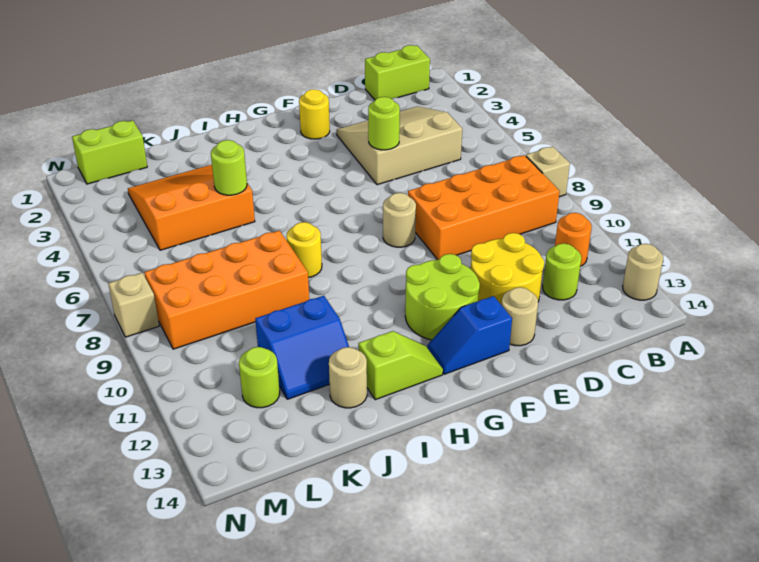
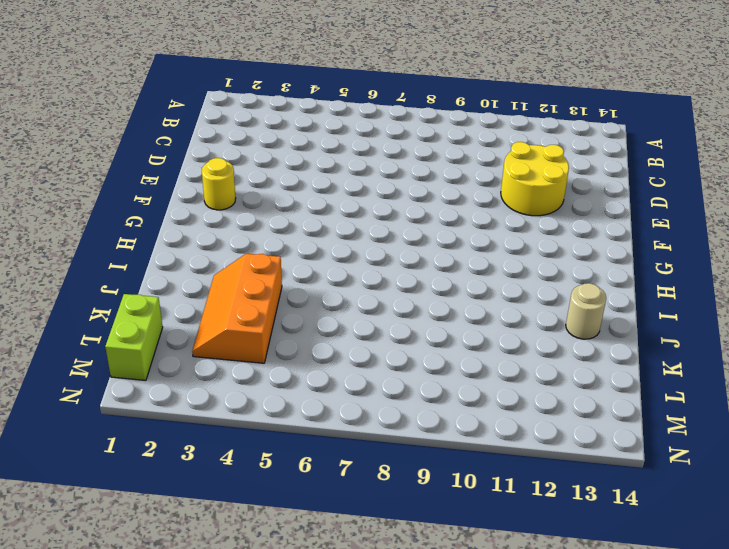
orange slope J3:L4 level 1 top 4 -> orange slope J3:L5 level 1 top 5
none -> tan brick A8 level 1
none -> tan round brick A13 level 1
none -> lime brick B1:C1 level 1

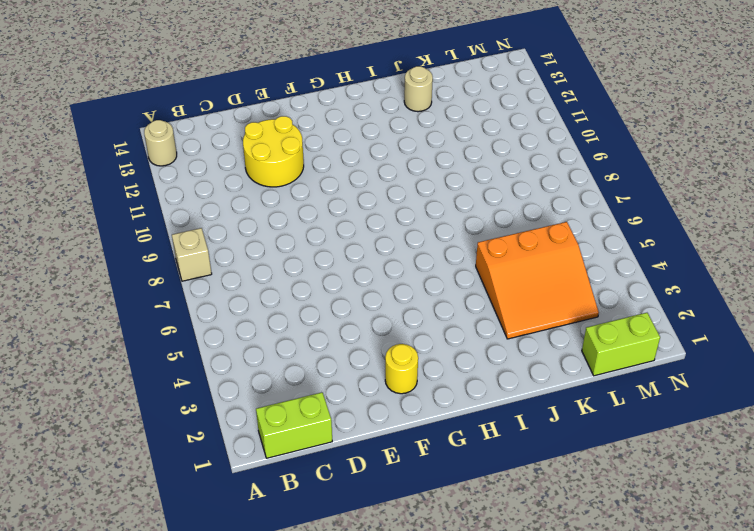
none -> orange brick B8:E9 level 1
none -> orange round brick B11 level 1
none -> tan slope C3:E5 level 1 top 5

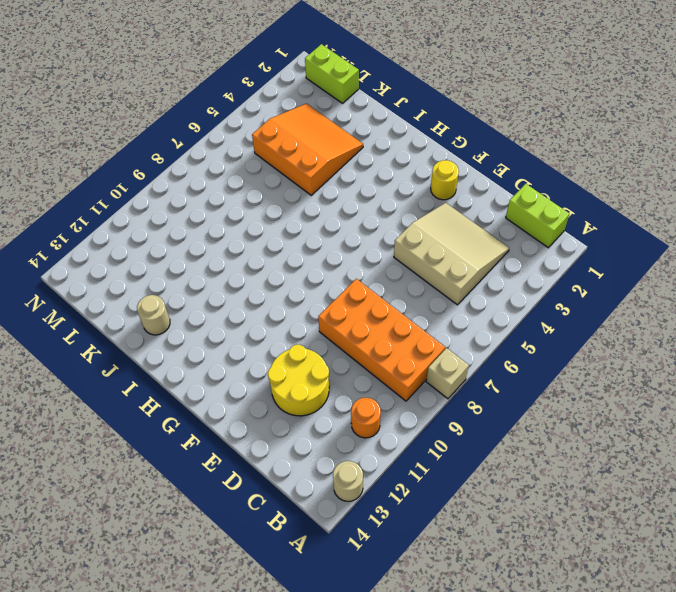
none -> lime round brick C12 level 1
none -> tan round brick E13 level 1
none -> tan round brick F8 level 1

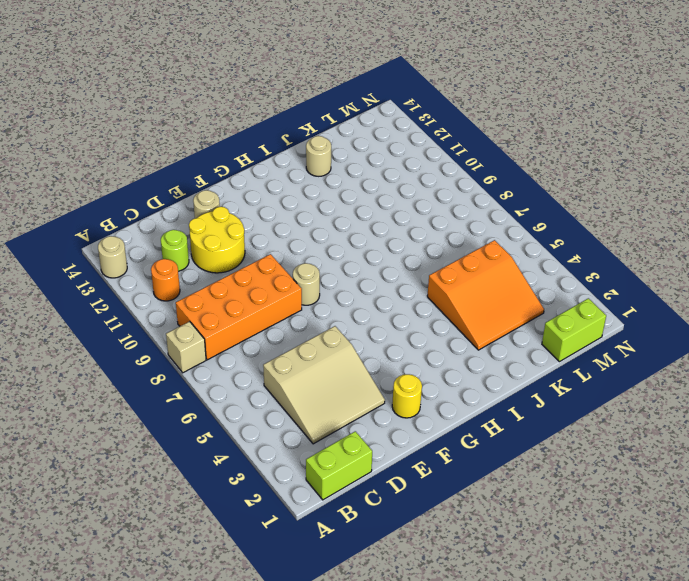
none -> lime round brick F11:G12 level 1
none -> blue slope F13:G13 level 1 top F
none -> lime slope H13:I13 level 1 top I

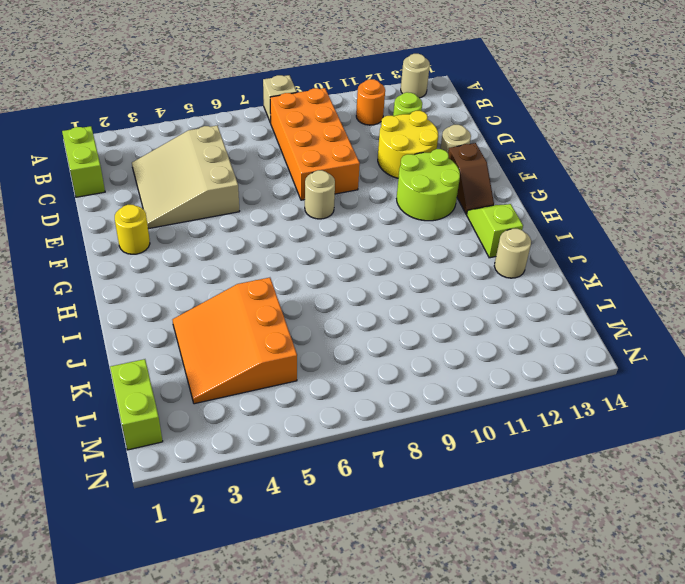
brown slope F13:G13 level 1 top F -> blue slope F13:G13 level 1 top F
none -> yellow round brick I8 level 1
none -> orange brick J8:M9 level 1
none -> blue slope J11:K12 level 1 top 11

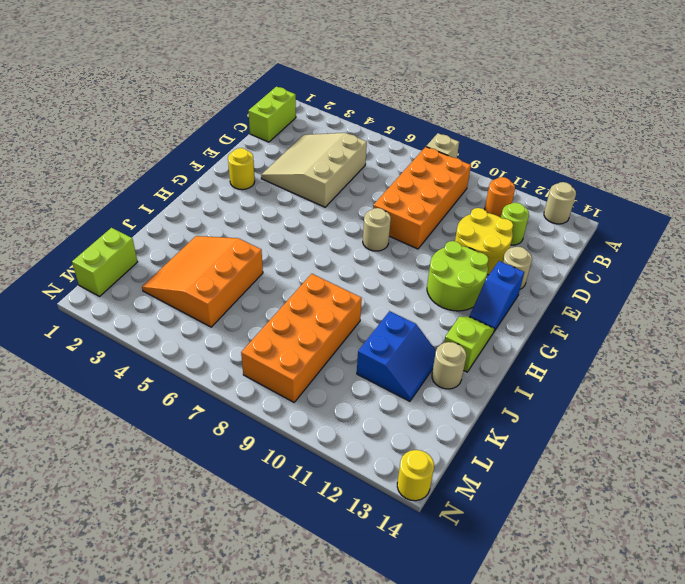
yellow round brick N14 level 1 -> yellow round brick I8 level 1
none -> lime round brick L12 level 1
none -> tan brick N8 level 1
none -> lime round brick E5 level 2

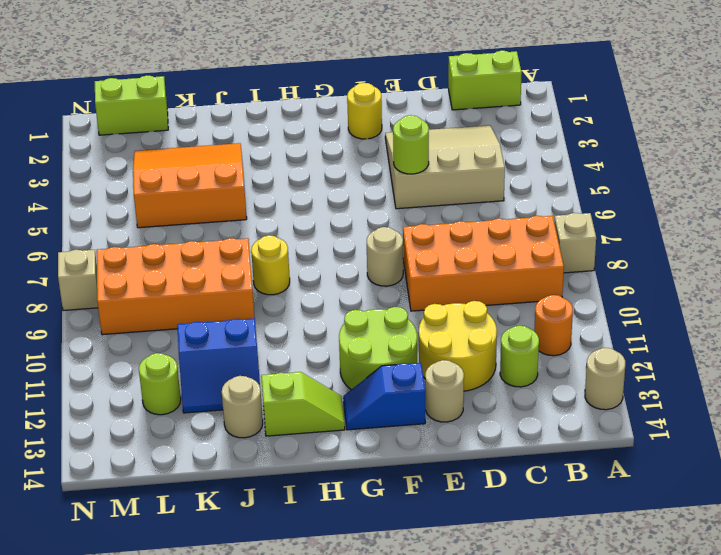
none -> lime round brick J5 level 2

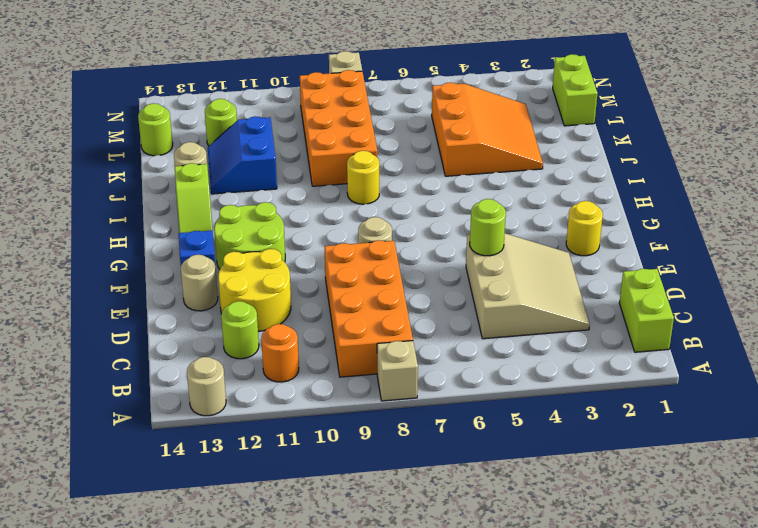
lime round brick L14 level 1 -> lime round brick J5 level 2

